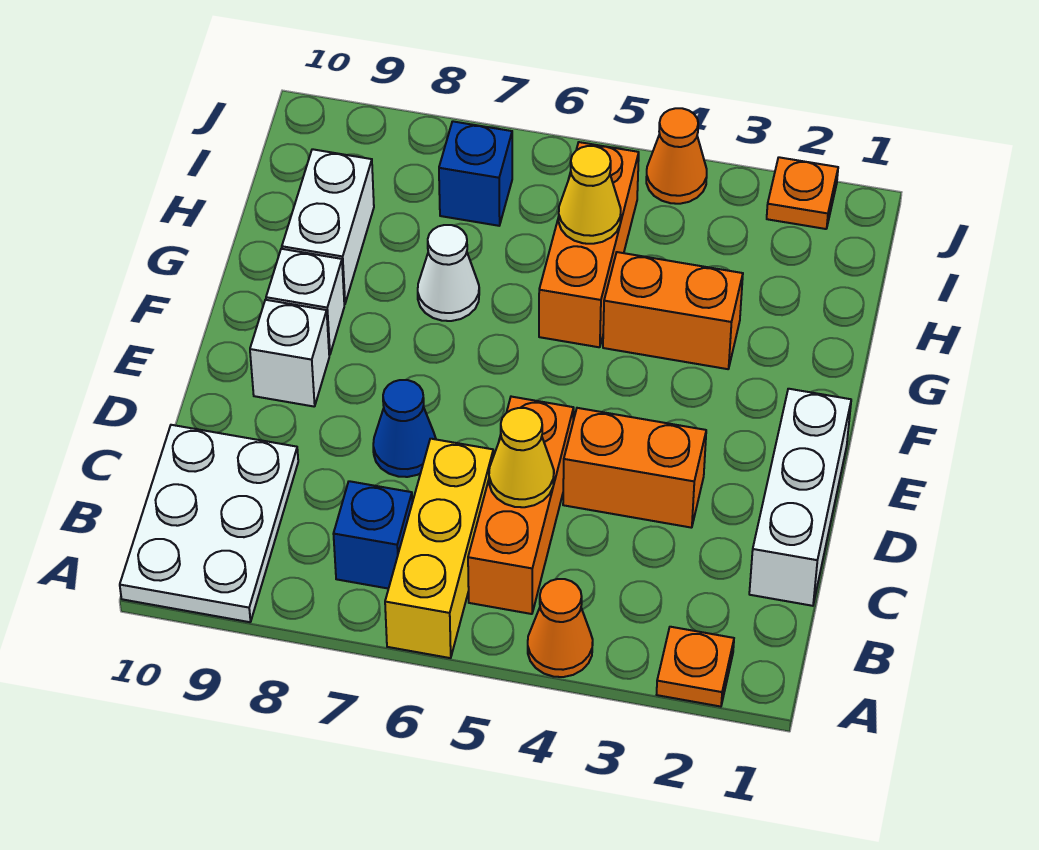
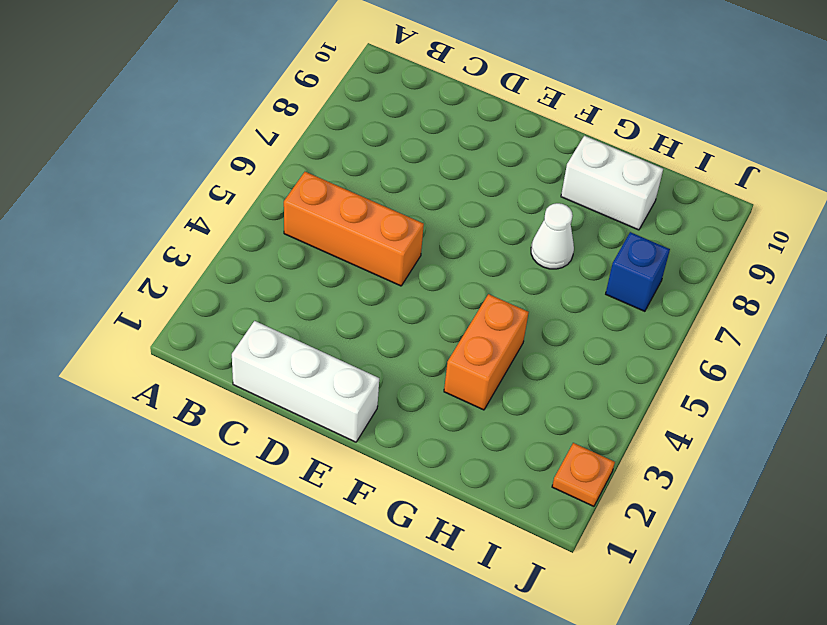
none -> orange plate A2 level 1
none -> orange cone A4 level 1
none -> yellow brick A6:C6 level 1

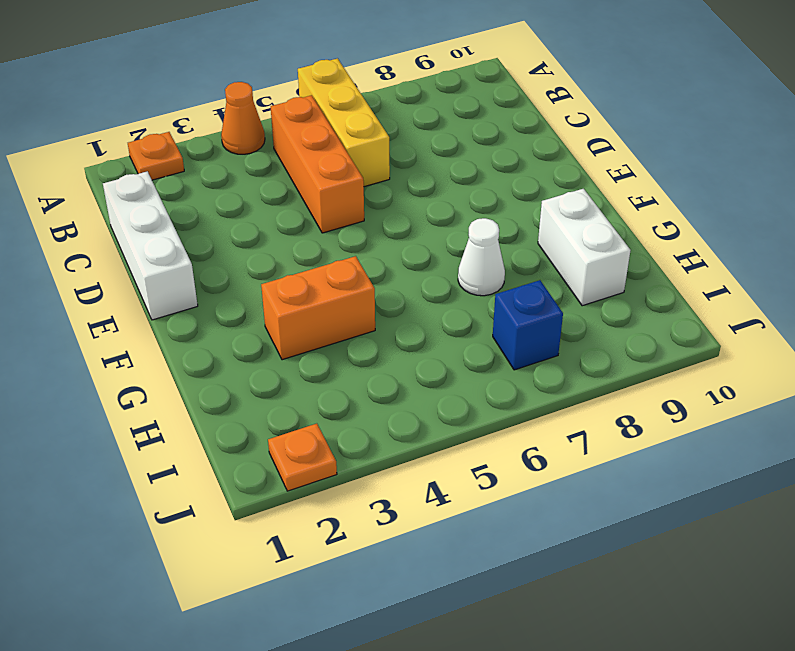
none -> white plate A9:C10 level 1
none -> blue brick B7 level 1
none -> orange brick D3:D4 level 1

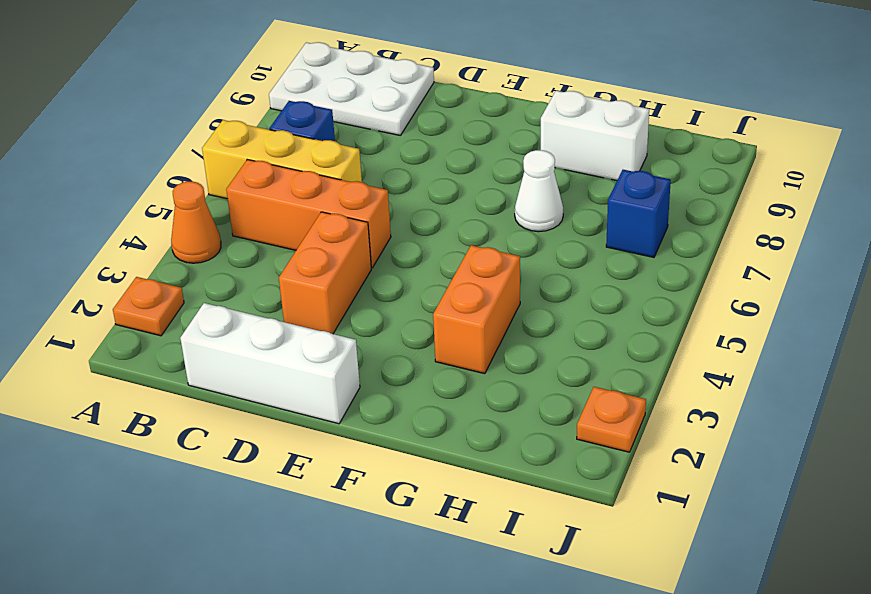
none -> blue cone D7 level 1
none -> white brick E9 level 1
none -> white brick F9 level 1

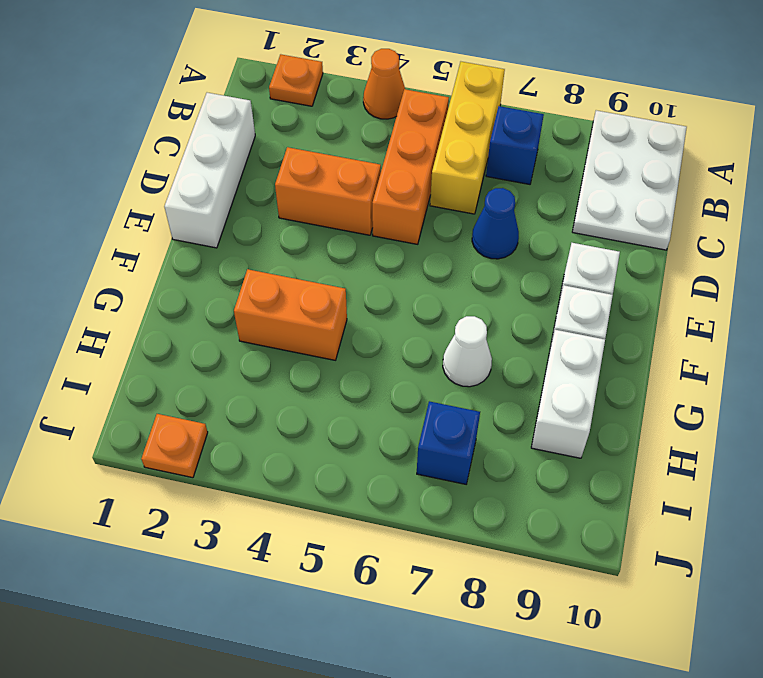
none -> orange brick G5:I5 level 1
none -> orange cone J4 level 1
none -> yellow cone C5 level 2

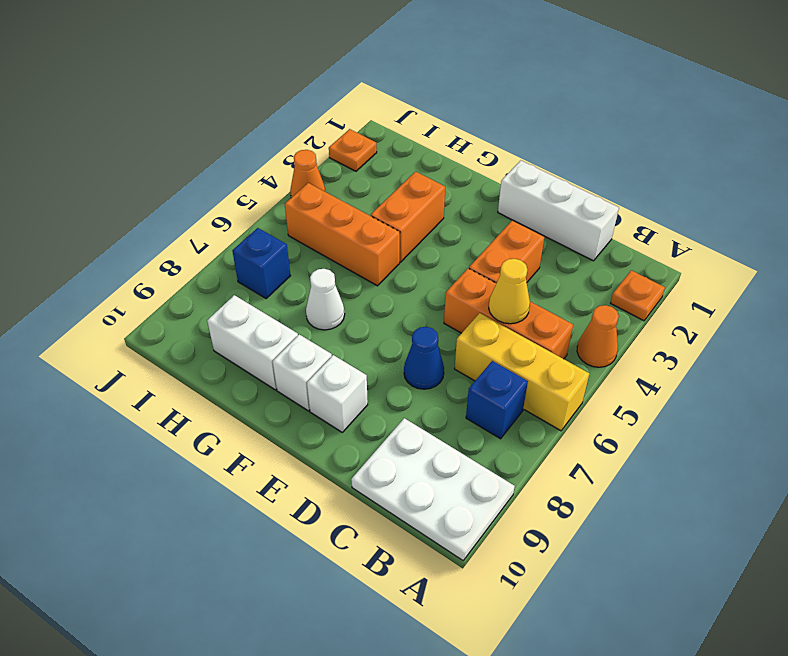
none -> yellow cone H5 level 2

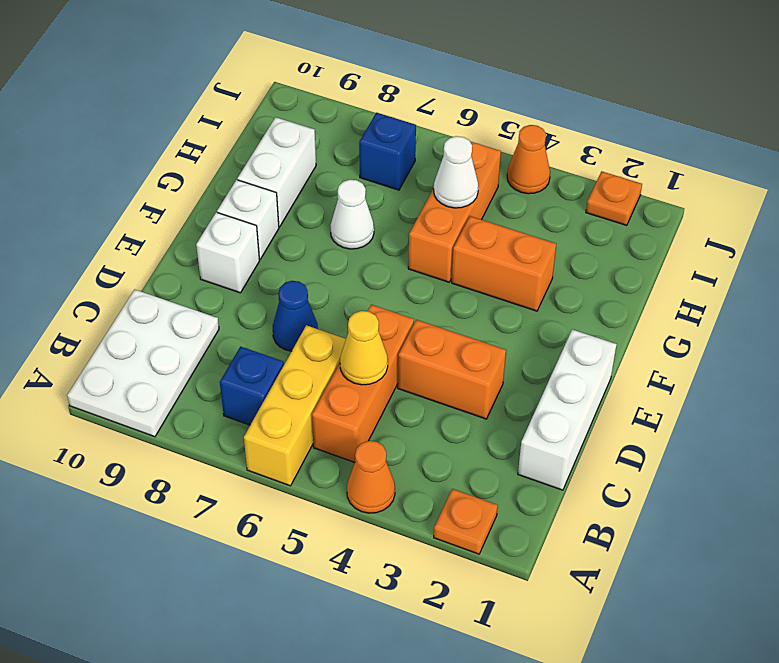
white cone H5 level 2 -> yellow cone H5 level 2

